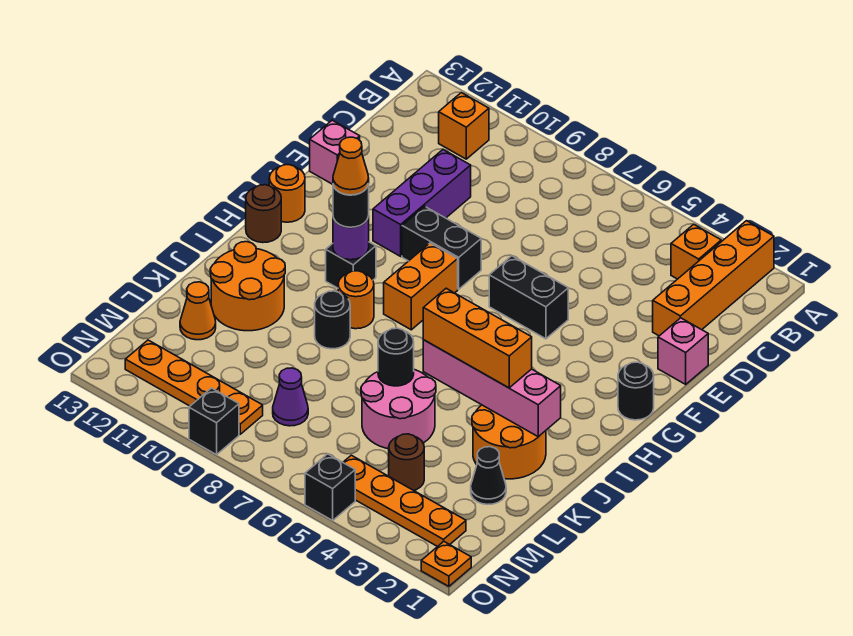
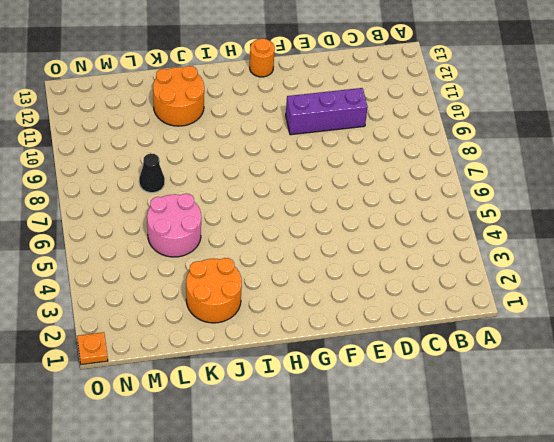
black cone L8 level 1 -> black cone L2 level 1
none -> orange brick A2:D2 level 1
none -> orange brick B3 level 1
none -> orange brick B11 level 1
none -> pink brick E1 level 1

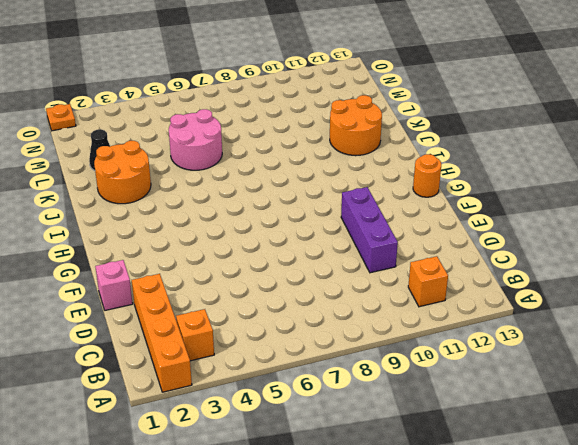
none -> pink brick E13 level 1
none -> black brick F5:F6 level 1
none -> black brick F8:F9 level 1
none -> black round brick G1 level 1

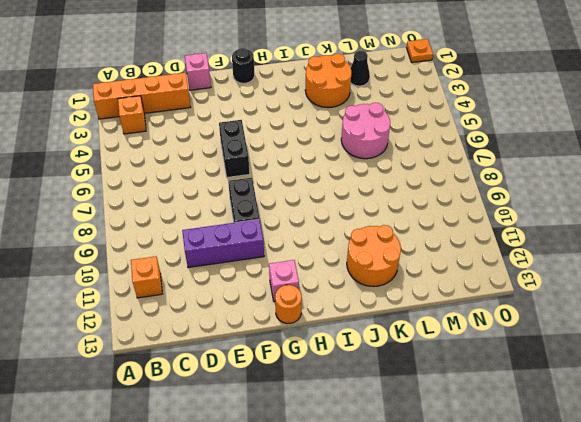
pink brick G12 level 1 -> pink brick E13 level 1
none -> orange brick G8:H8 level 1
none -> black brick H10 level 1
none -> brown round brick H13 level 1
none -> orange round brick I9 level 1

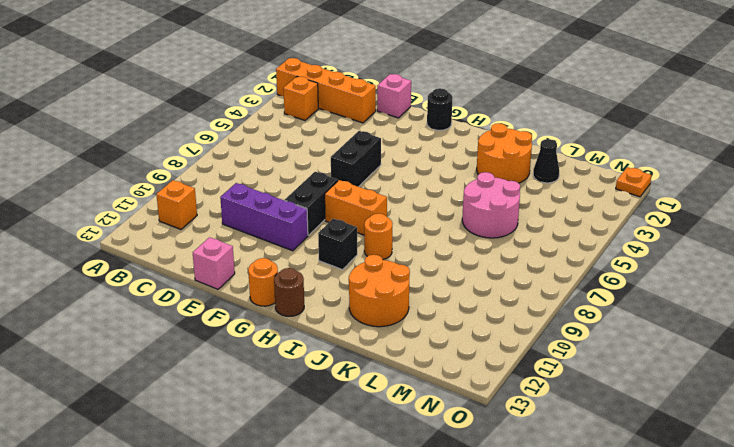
none -> black round brick J9 level 1
none -> orange cone L12 level 1
none -> brown round brick M4 level 1
none -> purple cone M8 level 1

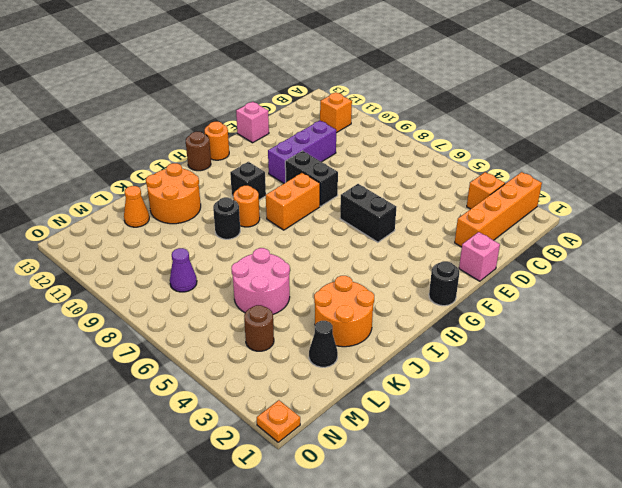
none -> orange plate N2:N5 level 1
none -> orange plate N9:N12 level 1
none -> black brick O5 level 1
none -> black brick O9 level 1

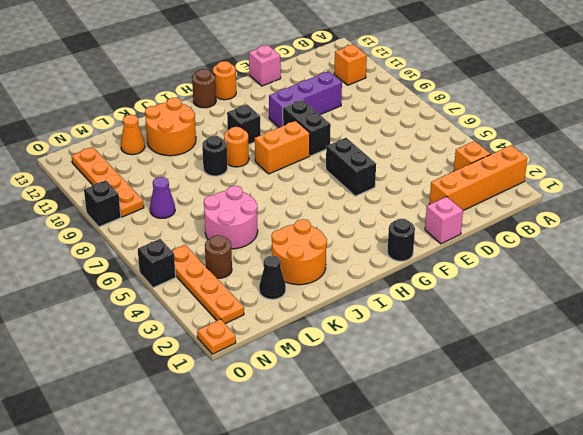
none -> purple round brick H10 level 2
none -> pink brick J2:J5 level 2
none -> black round brick K6 level 2
none -> black round brick H10 level 3

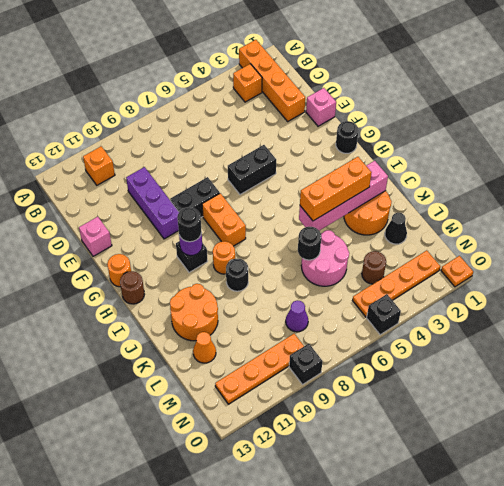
none -> orange cone H10 level 4

